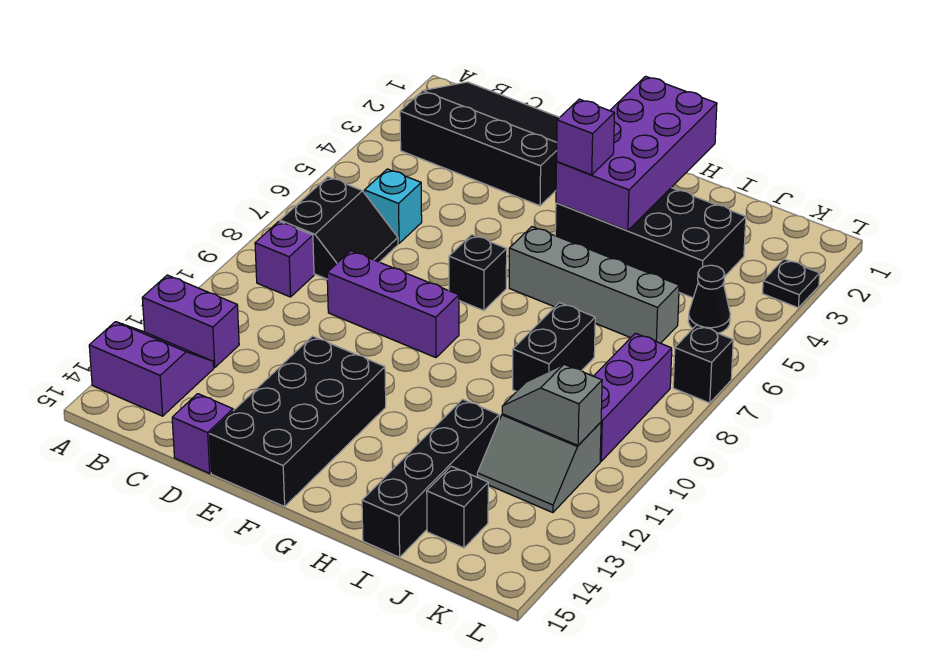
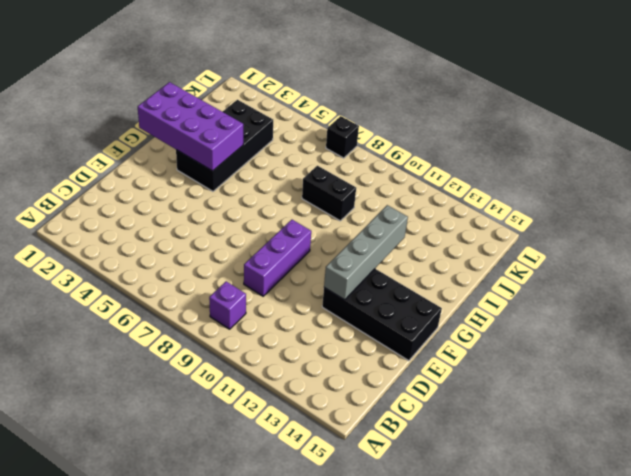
grey brick E12:H12 level 2 -> grey brick G6:J6 level 1
none -> purple brick A12:B12 level 1
none -> purple slope A13:B14 level 1 top 14
none -> black slope B1:E3 level 1 top 3

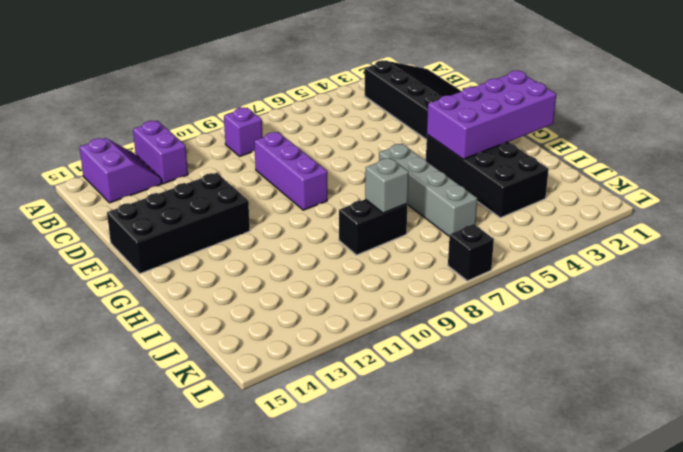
grey brick I8 level 2 -> none
none -> black slope B7:C8 level 1 top B
none -> cyan brick C6 level 1
none -> purple brick D15 level 1

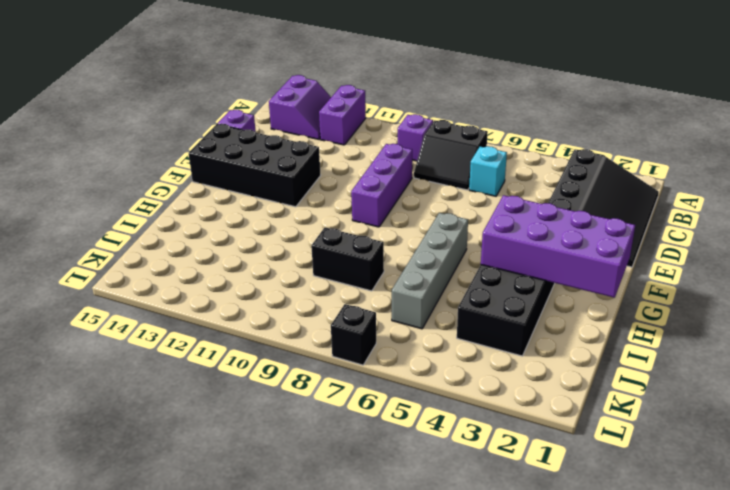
none -> black brick F7 level 1
none -> black brick I12:I15 level 1
none -> grey slope J11:K12 level 1 top 11

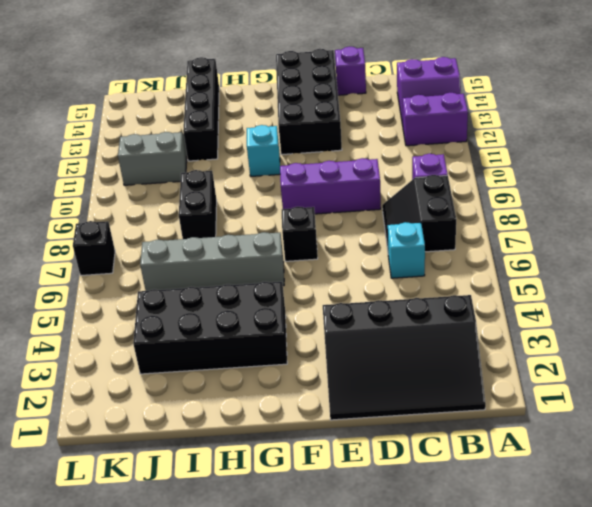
cyan brick G11 level 1 -> none
none -> black brick J14 level 1
none -> black cone K5 level 1
none -> purple brick K8:K10 level 1

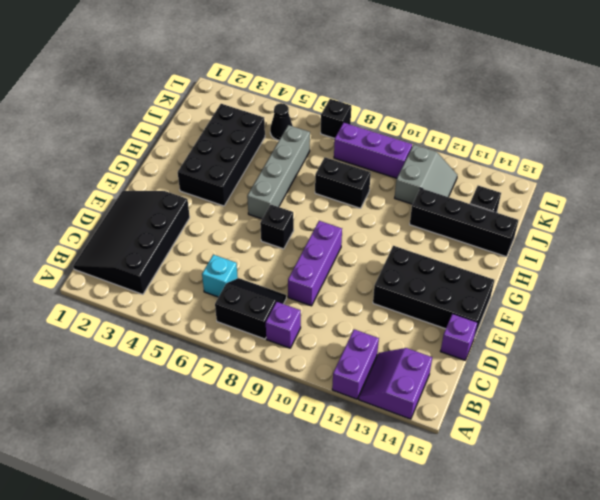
none -> black plate L3 level 1
none -> purple brick G1:H4 level 2
none -> grey slope J11:K11 level 2 top K

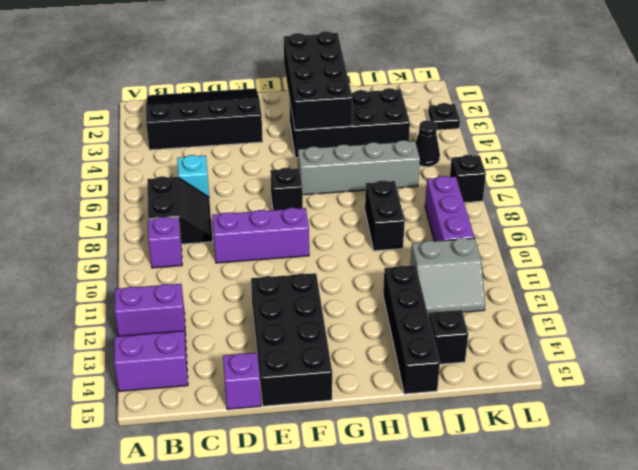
black brick G1:H4 level 2 -> purple brick G1:H4 level 2
none -> grey slope J11:K11 level 2 top K
none -> purple brick G4 level 3

